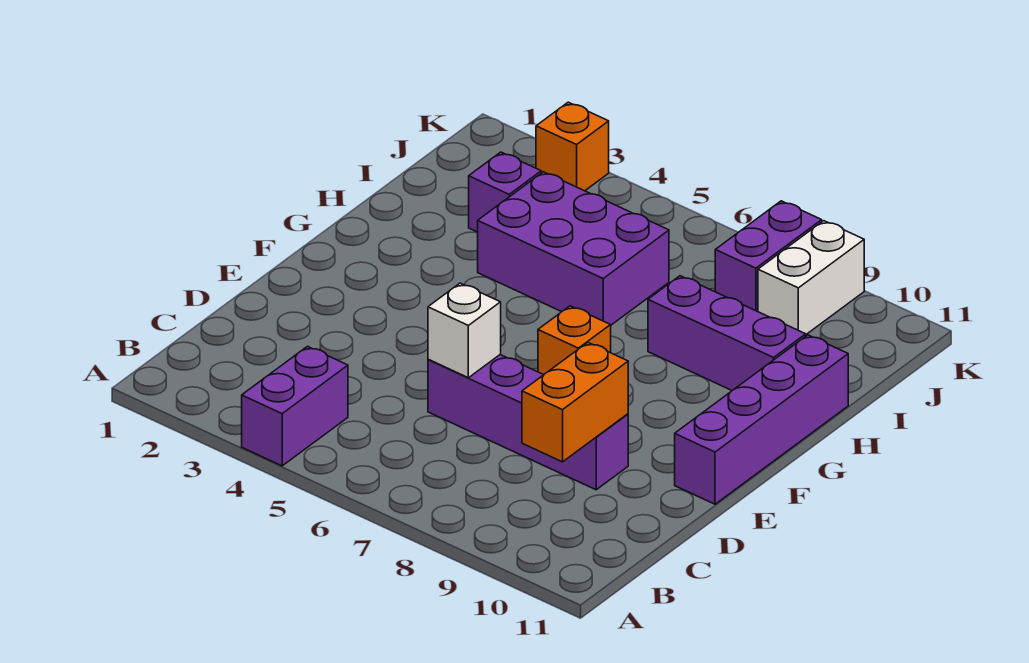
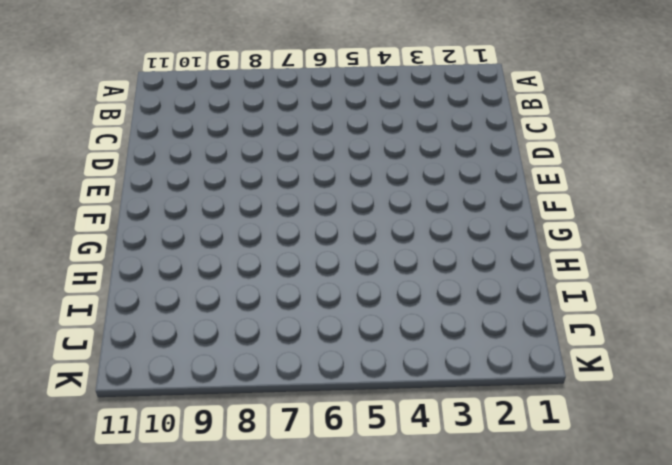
none -> purple brick A4:B4 level 1
none -> purple brick D6:D9 level 1
none -> purple brick E11:H11 level 1

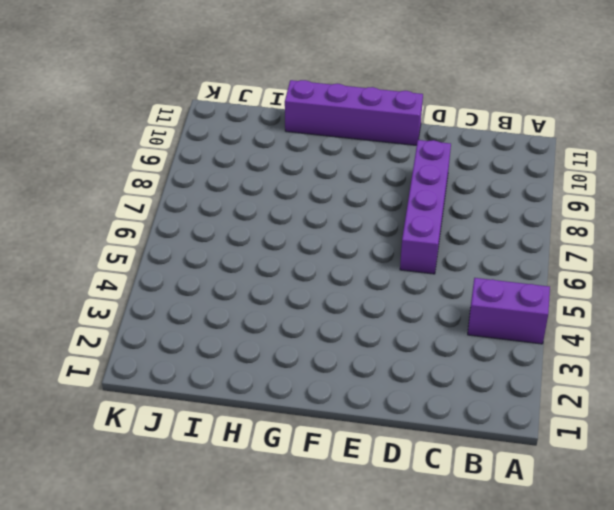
none -> orange brick F7 level 1
none -> purple brick H4:I6 level 1
none -> purple brick H8:H10 level 1

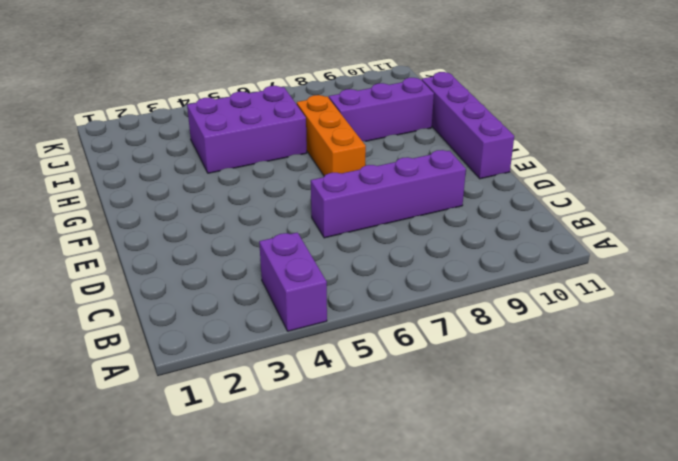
orange brick F7:H7 level 1 -> orange brick F7 level 1
none -> purple brick I3 level 1
none -> purple brick J8:K8 level 1
none -> white brick J9:K9 level 1

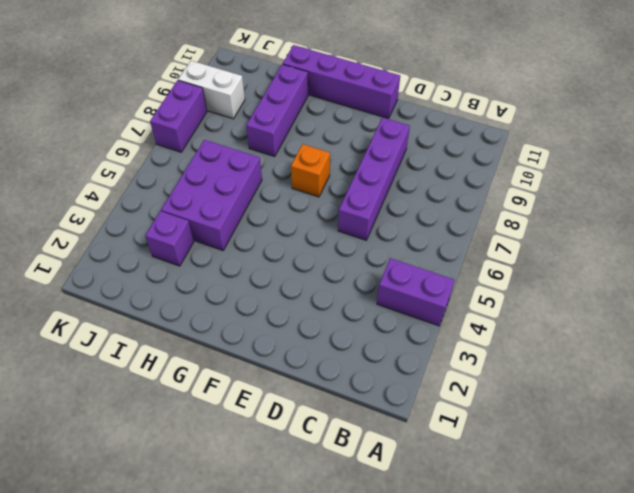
purple brick K7:K8 level 1 -> purple brick J8:K8 level 1
none -> orange brick K3 level 1
none -> orange brick C9:D9 level 2
none -> white brick D6 level 2

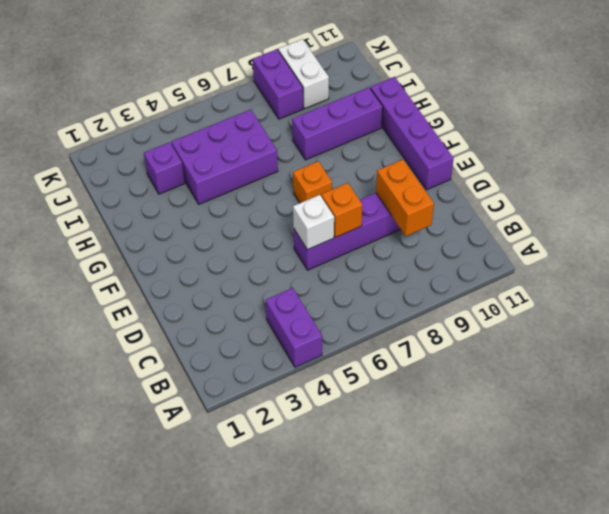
orange brick D7 level 2 -> orange brick K3 level 1

